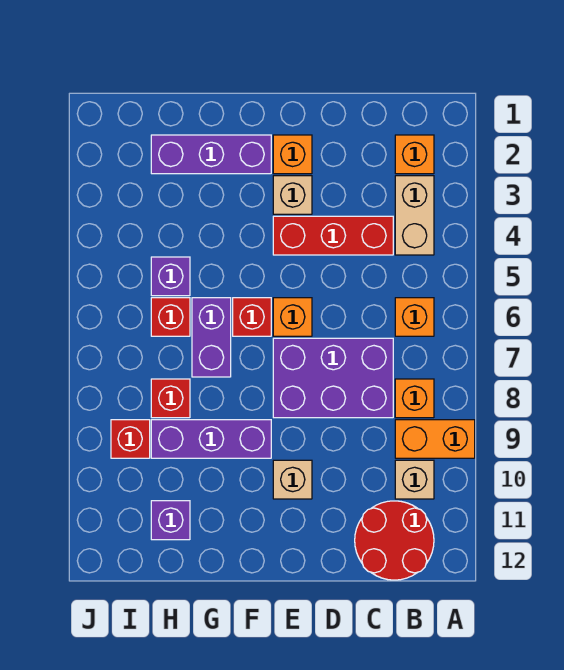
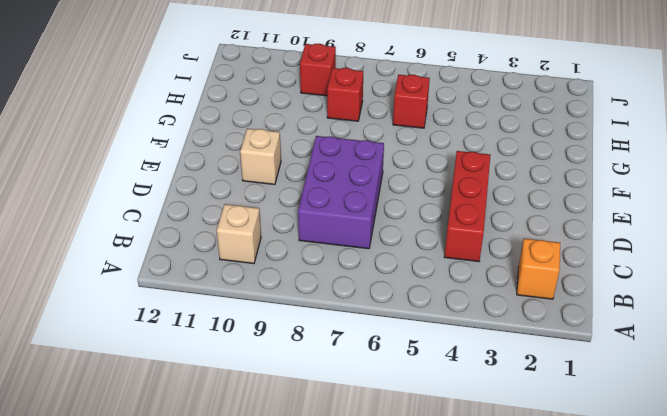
none -> orange brick A9:B9 level 1
none -> tan brick B3:B4 level 1
none -> orange brick B6 level 1

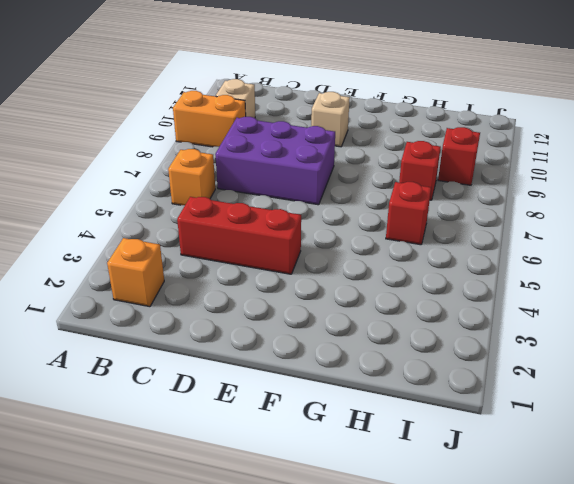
none -> tan brick B3:B4 level 1
none -> orange brick B8 level 1
none -> red round brick B11:C12 level 1

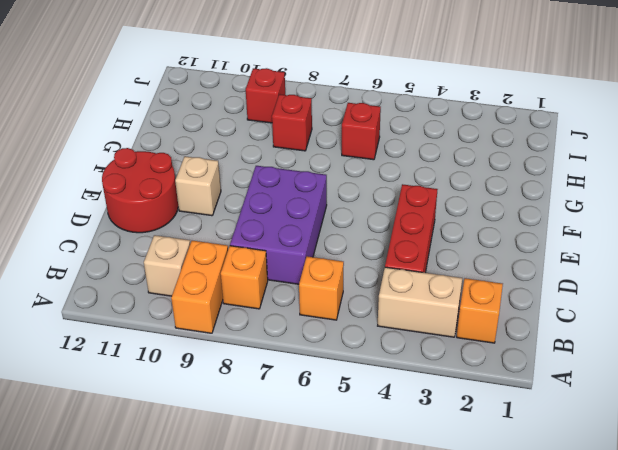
red round brick D11:E12 level 1 -> red round brick B11:C12 level 1
none -> orange brick E2 level 1
none -> tan brick E3 level 1
none -> orange brick E6 level 1

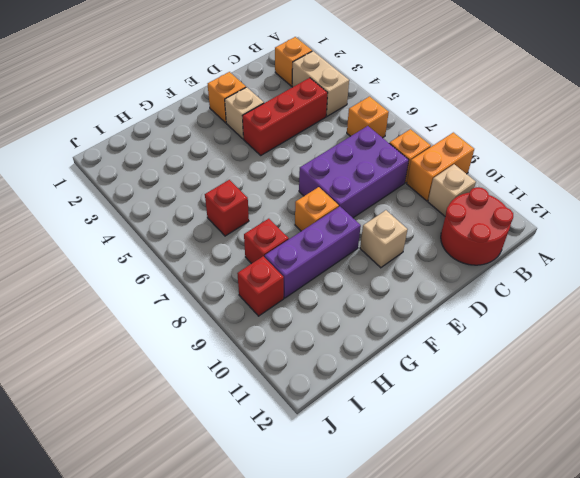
orange brick F8 level 1 -> orange brick E6 level 1
none -> purple brick F2:H2 level 1
none -> red brick F6 level 1
none -> purple brick G6:G7 level 1

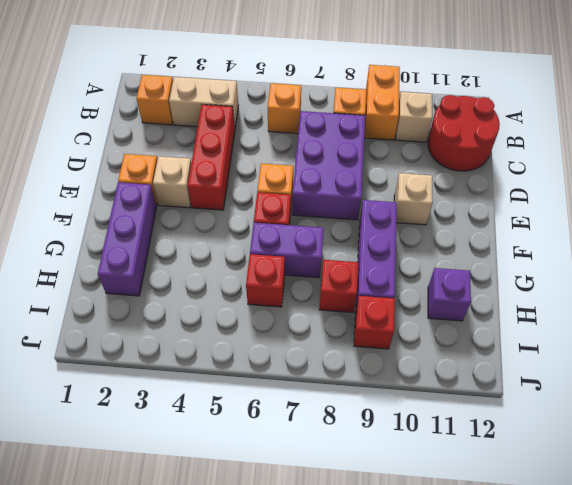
none -> purple brick H5 level 1

